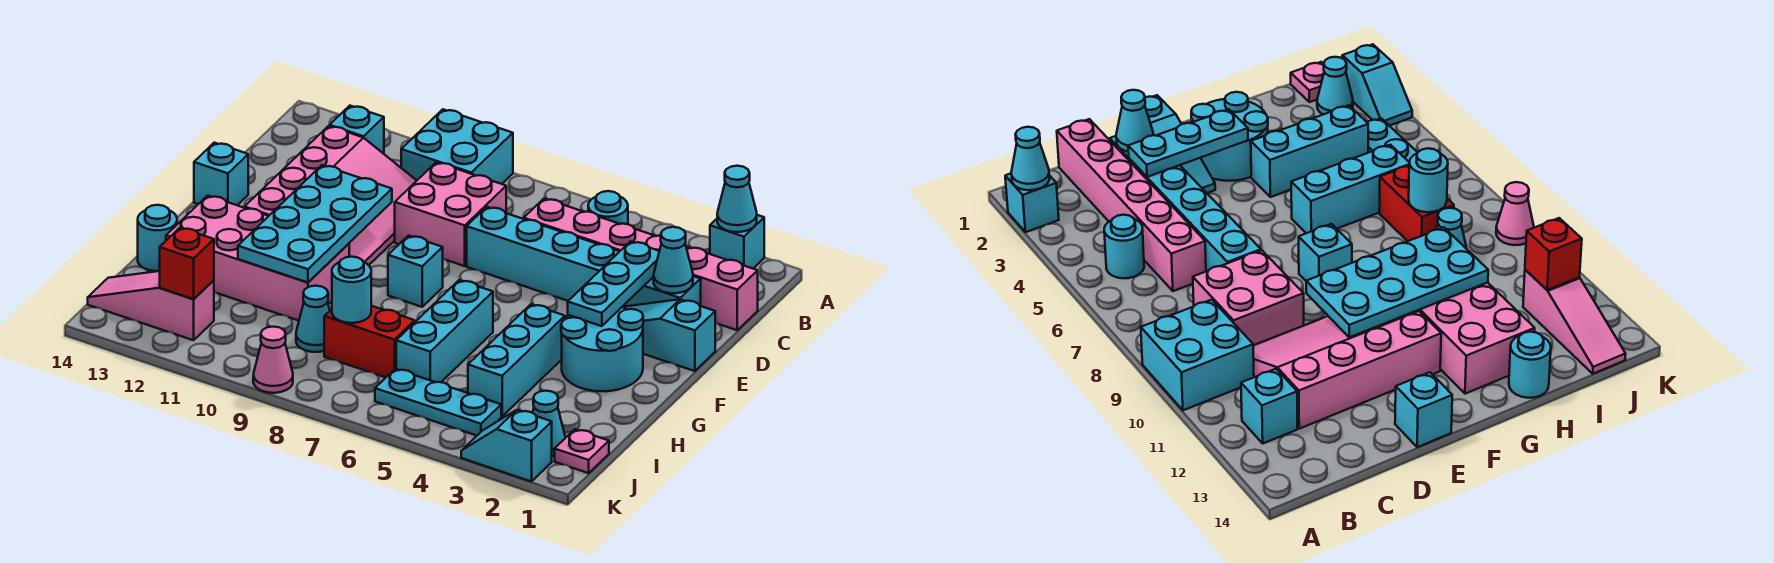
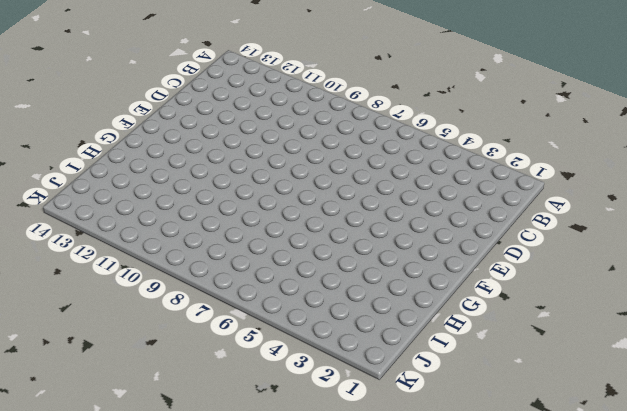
none -> cyan brick A2 level 1
none -> cyan brick A9:B10 level 1
none -> cyan round brick B5 level 1
none -> cyan brick B12 level 1

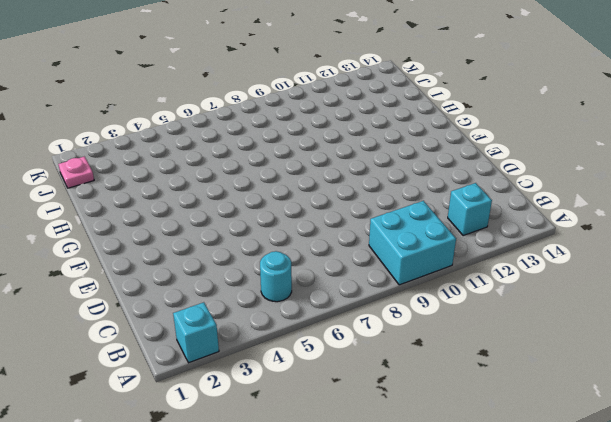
none -> pink brick C1:C6 level 1
none -> pink brick C8:D9 level 1
none -> pink slope C10:F12 level 1 top 12
none -> cyan brick D2:D7 level 1

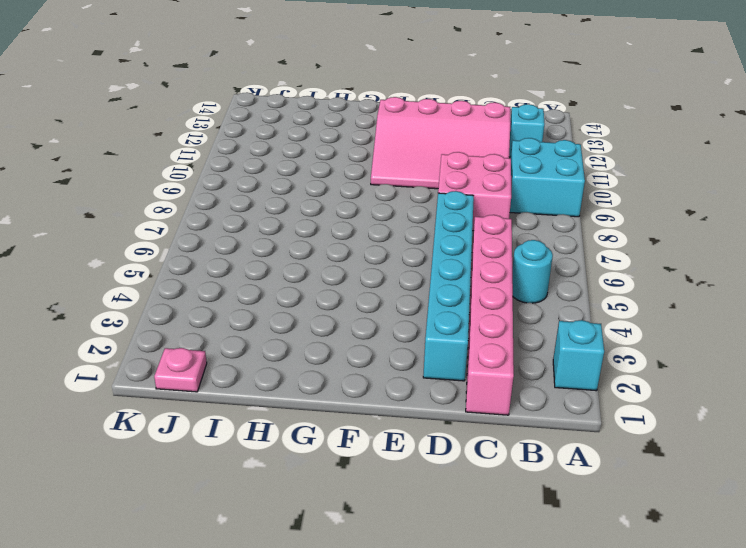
none -> cyan slope E1:E3 level 1 top 1
none -> cyan brick E14 level 1
none -> cyan round brick F2:G3 level 1
none -> cyan brick F8 level 1

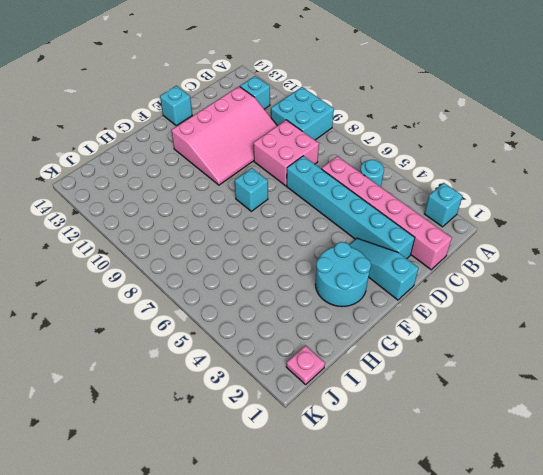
none -> cyan brick G4:I4 level 1
none -> cyan brick G6:I6 level 1
none -> pink brick G10:H13 level 1
none -> cyan round brick H14 level 1

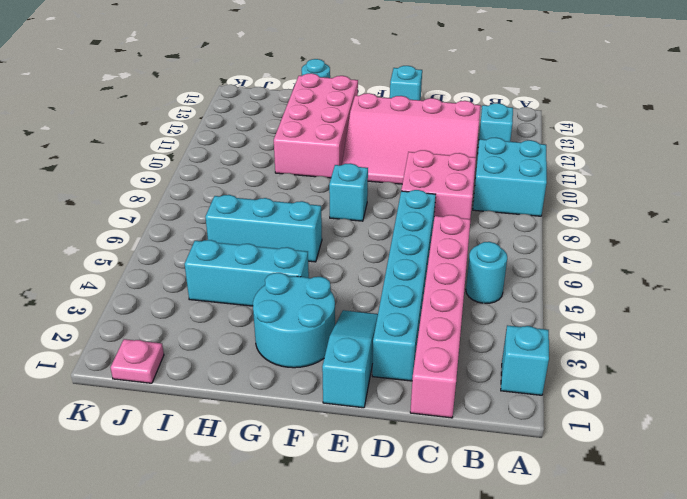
none -> red brick I7:I8 level 1
none -> cyan cone I9 level 1
none -> cyan cone J2 level 1
none -> cyan plate J4:J6 level 1

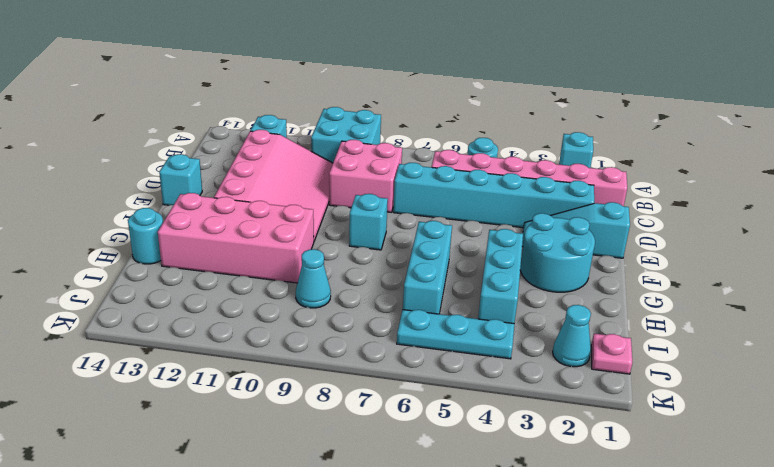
none -> red brick I7:I8 level 1
none -> pink slope J12:J14 level 1 top 12
none -> cyan slope K2:K3 level 1 top 2
none -> pink cone K9 level 1

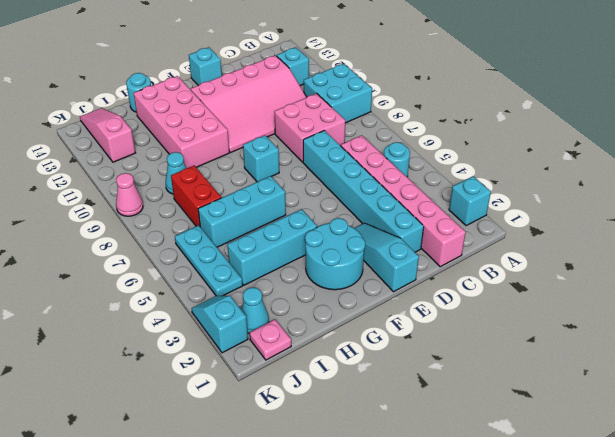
none -> cyan cone A2 level 2
none -> cyan cone D2 level 2
none -> cyan plate D3:F3 level 2
none -> cyan plate E10:H11 level 2

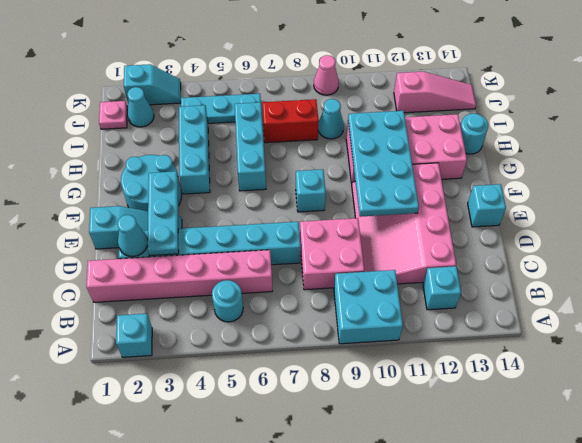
none -> cyan cone A2 level 2
none -> cyan round brick I8 level 2
none -> red brick J12 level 2

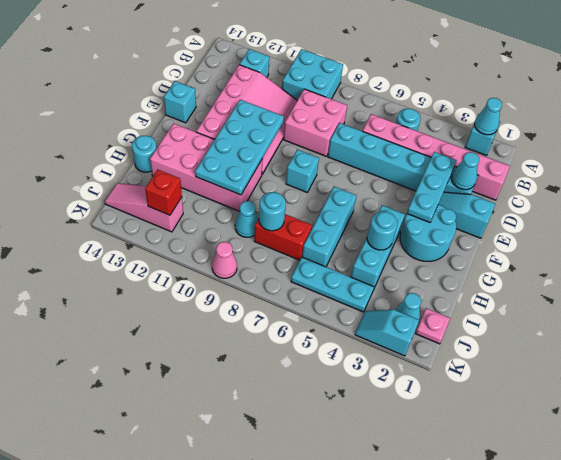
cyan round brick H4 level 2 -> none

